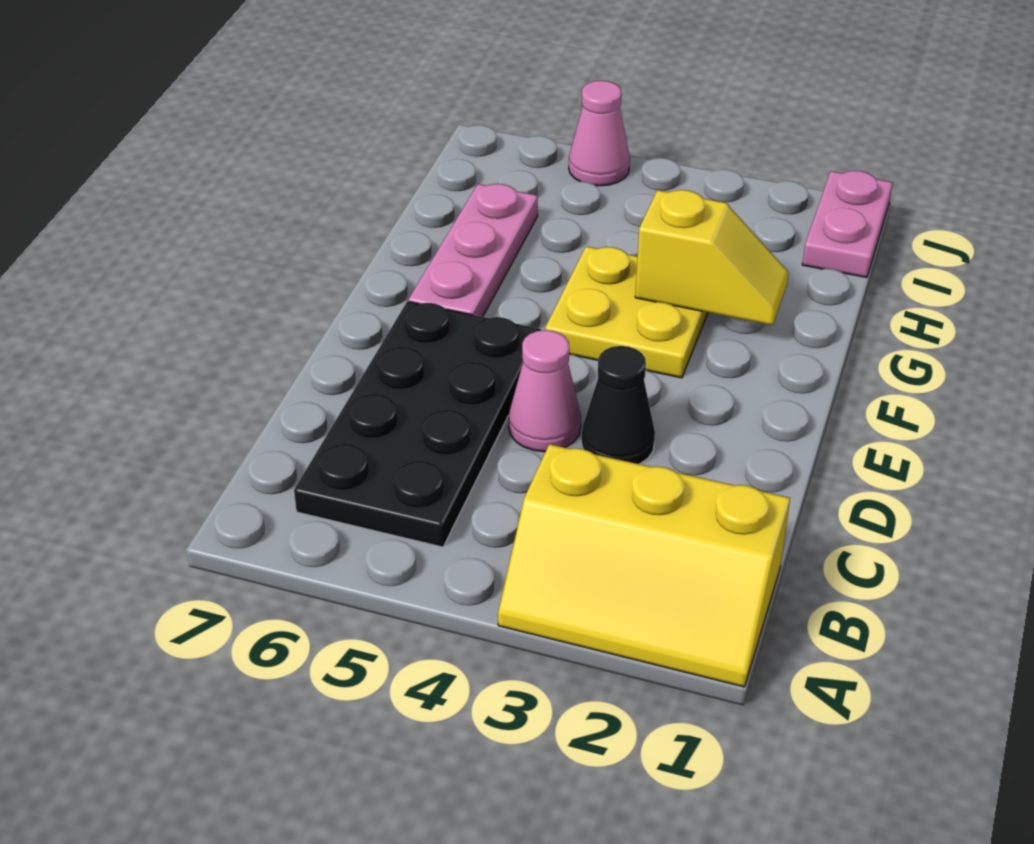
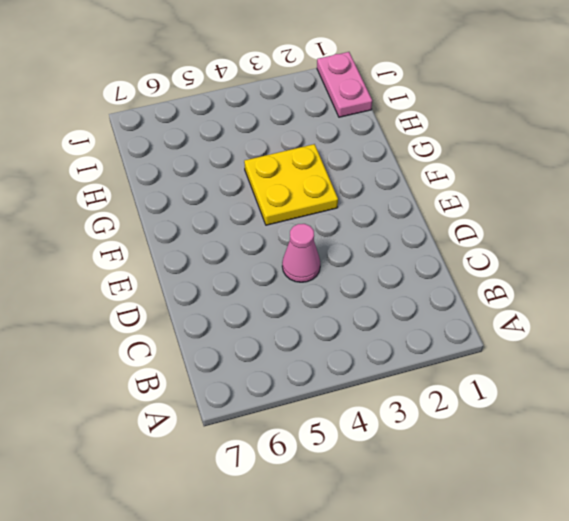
none -> yellow slope A1:B3 level 1 top B
none -> black plate B5:E6 level 1

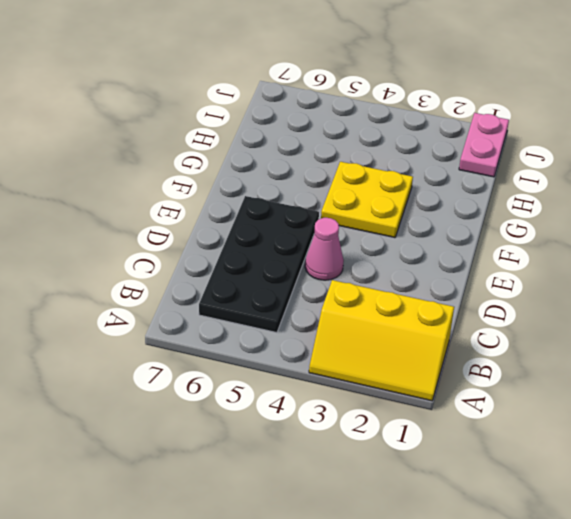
none -> black cone D3 level 1
none -> pink plate F6:H6 level 1

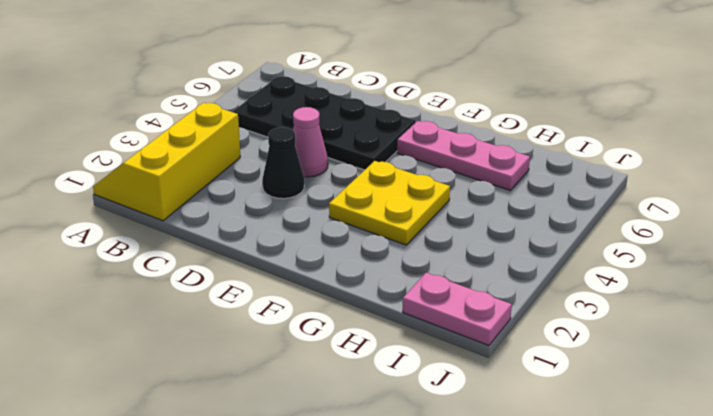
none -> pink cone J5 level 1
none -> yellow slope G2:G3 level 2 top 3

